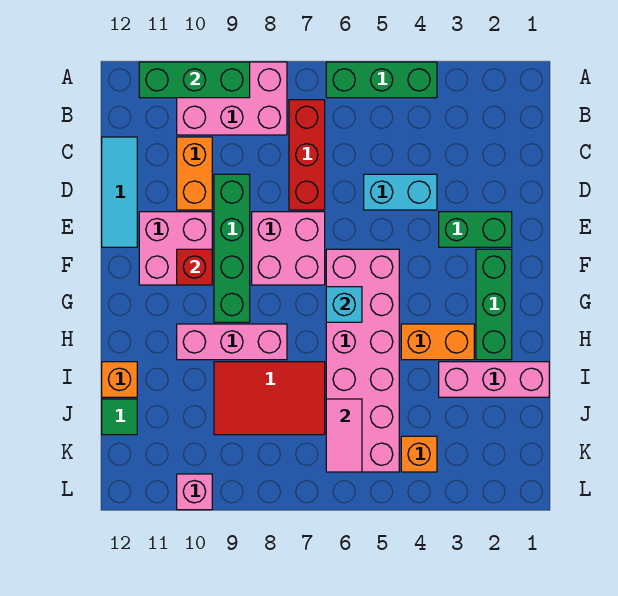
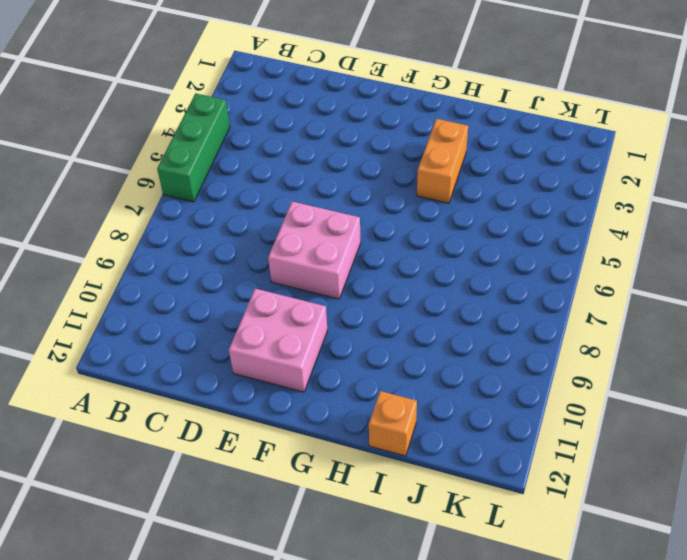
none -> pink brick A8:B10 level 1
none -> red brick B7:D7 level 1
none -> orange brick C10:D10 level 1

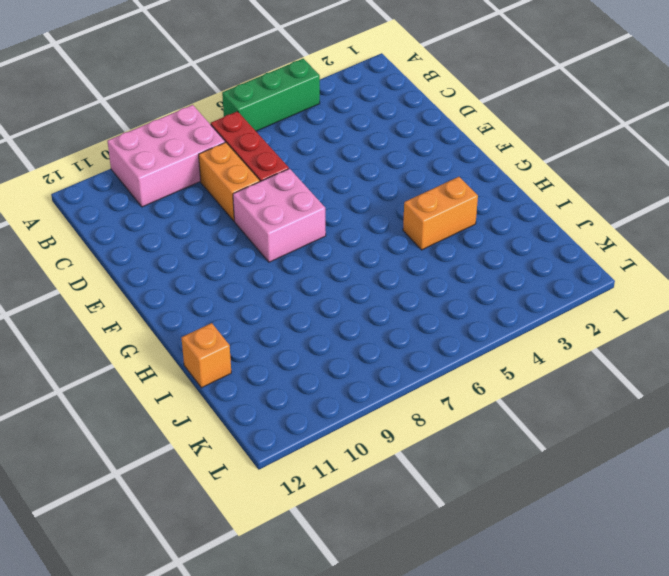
orange brick C8:D8 level 1 -> orange brick C10:D10 level 1
none -> cyan tile C12:E12 level 1
none -> cyan brick D4:D5 level 1
none -> green brick D9:G9 level 1

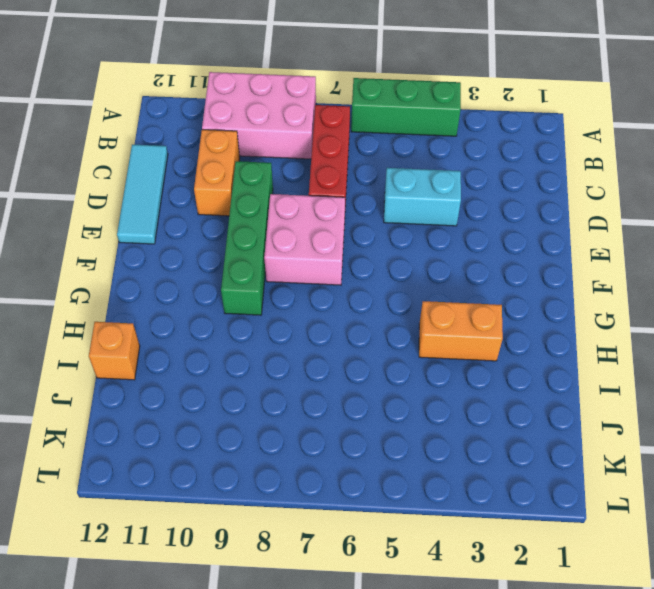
none -> green brick E2:E3 level 1
none -> pink brick E10:F11 level 1
none -> green brick F2:H2 level 1

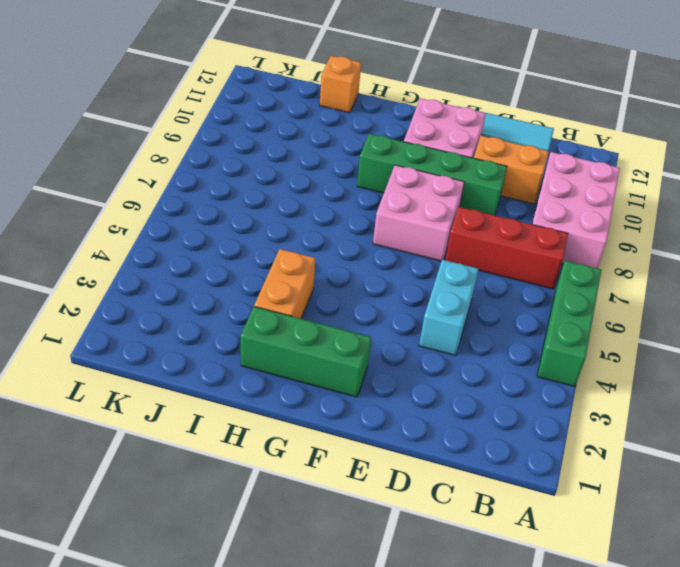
none -> green brick E2:E3 level 1
none -> pink brick F5:K6 level 1
none -> pink brick H8:H10 level 1

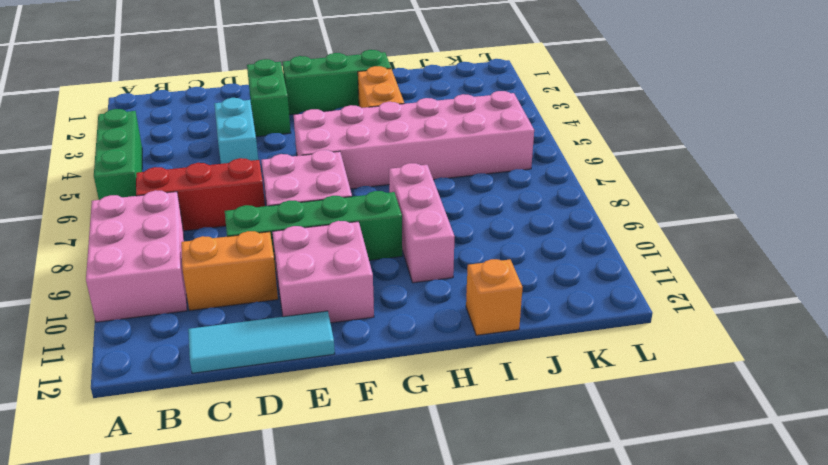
none -> pink brick I1:I3 level 1
none -> red tile I7:J9 level 1
none -> green tile J12 level 1

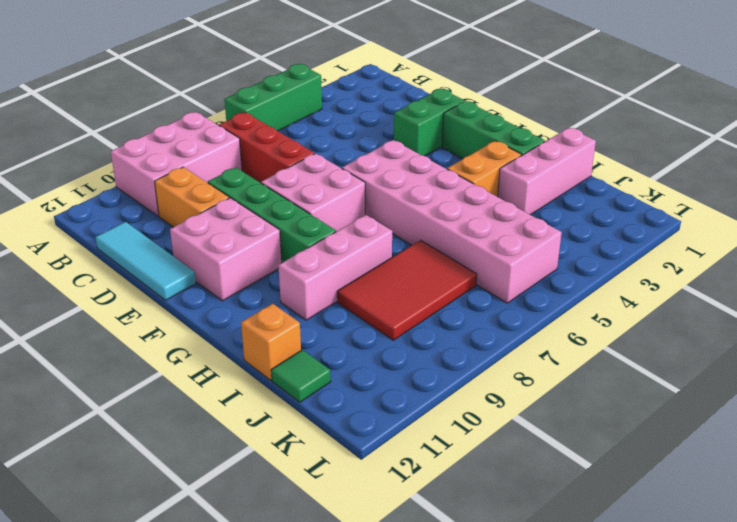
none -> cyan brick D4:D5 level 1
none -> orange brick K4 level 1
none -> pink brick L10 level 1

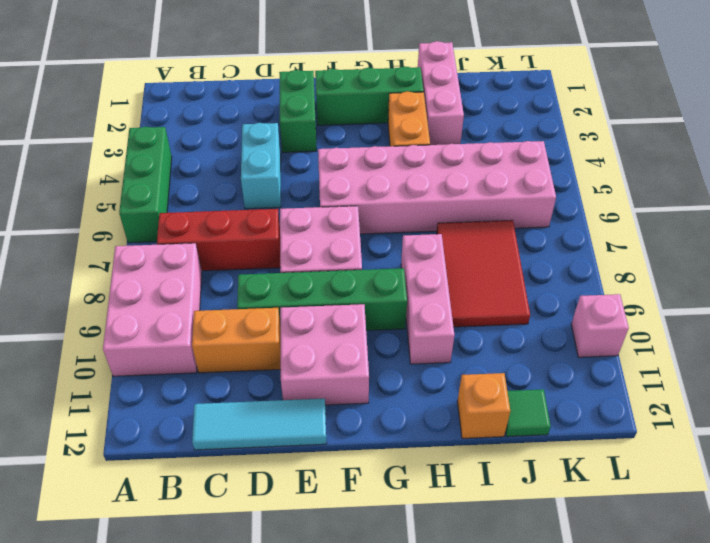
none -> orange brick K4 level 1
none -> green brick A9:A11 level 2
none -> red brick F10 level 2

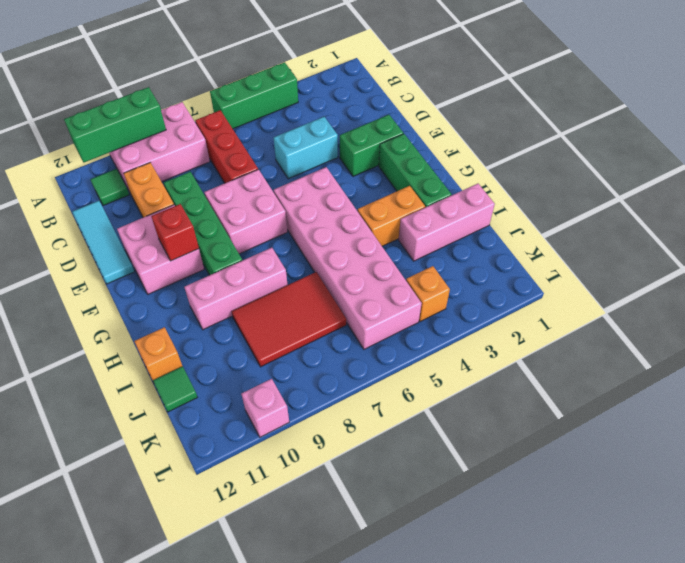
green tile B11 level 1 -> none
none -> cyan brick G6 level 2
none -> pink tile J6:K6 level 2

